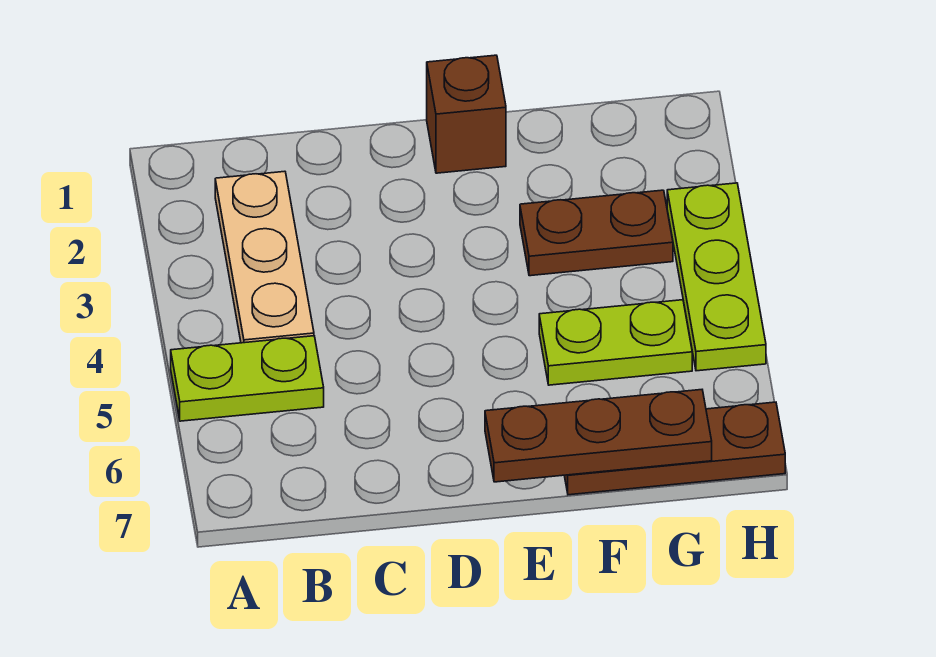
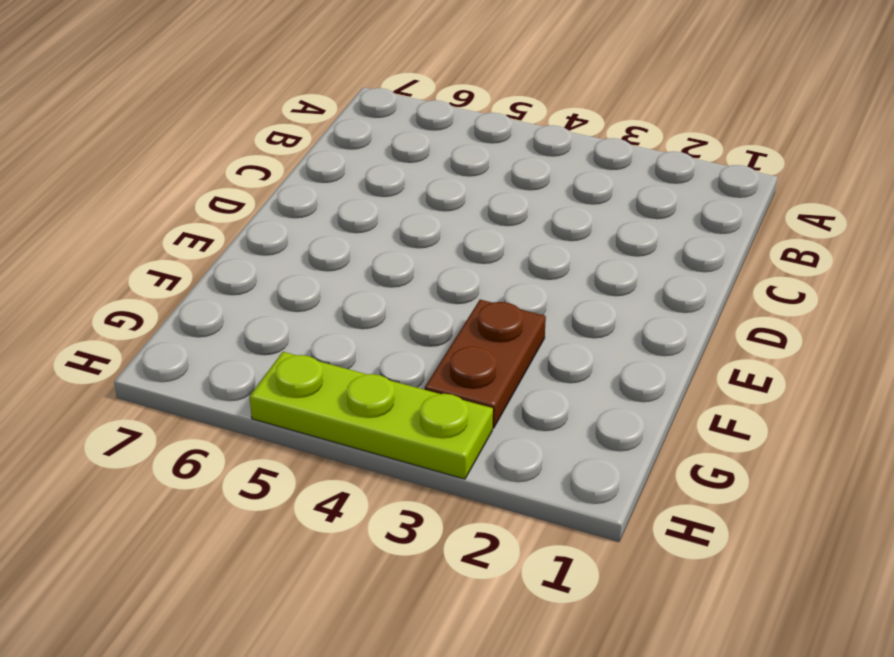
none -> lime plate A5:B5 level 1
none -> tan plate B2:B4 level 1

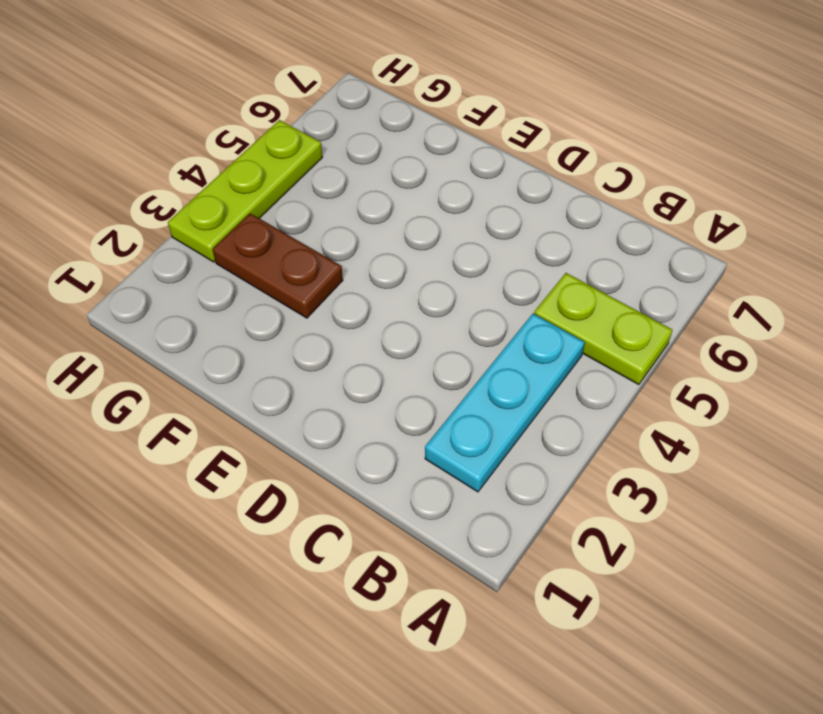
cyan plate B2:B4 level 1 -> tan plate B2:B4 level 1
none -> brown brick E1 level 1
none -> lime plate F5:G5 level 1

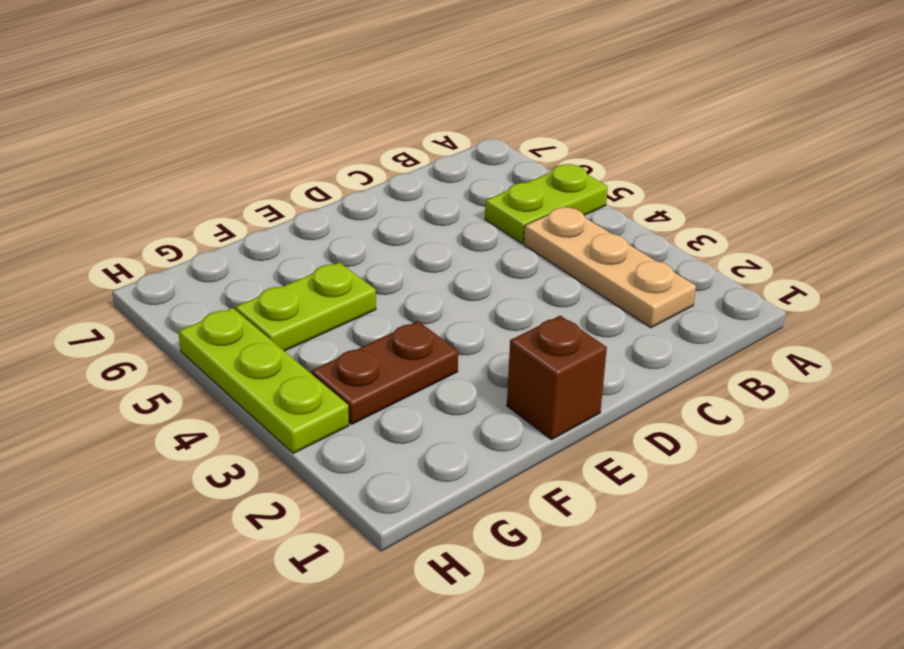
none -> brown plate F7:H7 level 1
none -> brown plate E7:G7 level 2

